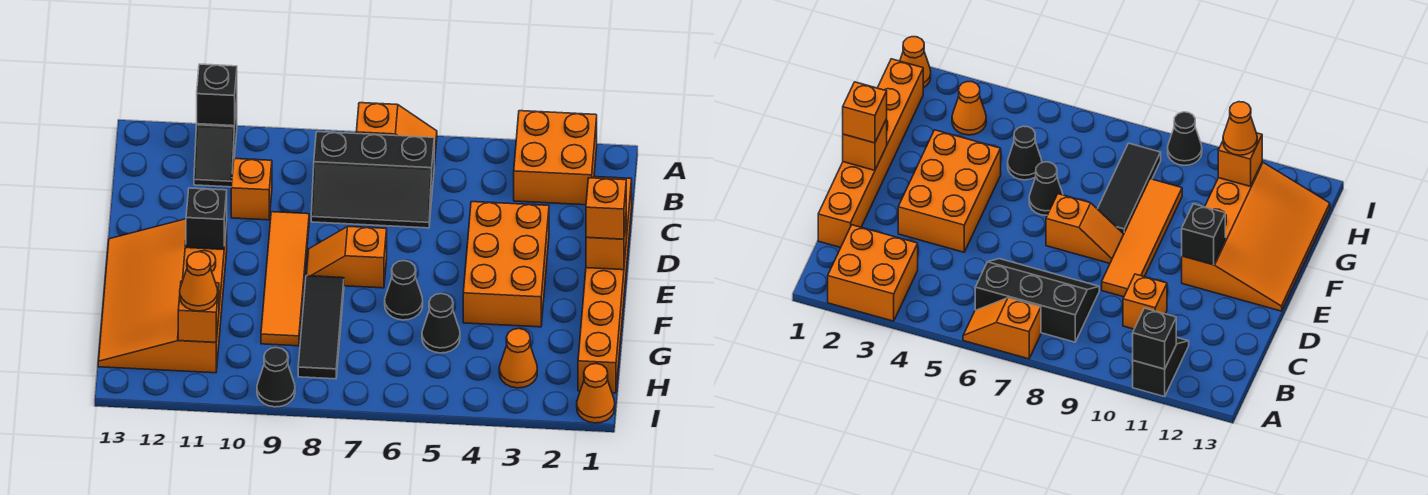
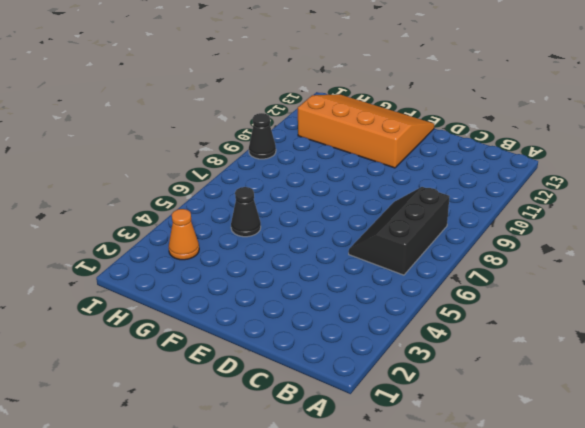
none -> orange brick A2:B3 level 1
none -> orange slope A6:A7 level 1 top 7
none -> black slope A11:B11 level 1 top A

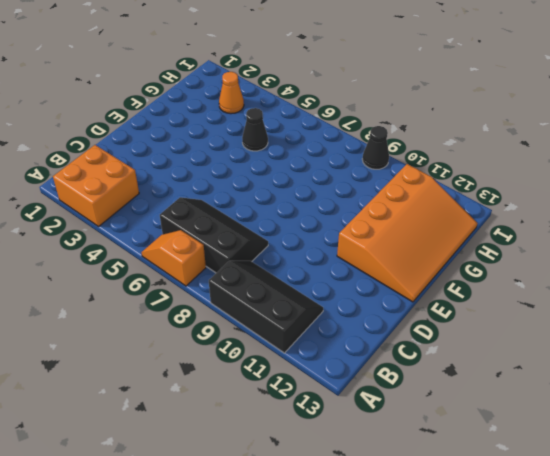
black slope A9:B11 level 1 top A -> black slope A11:B11 level 1 top A
none -> orange brick C1:H1 level 1
none -> orange brick C10 level 1
none -> orange brick D3:F4 level 1

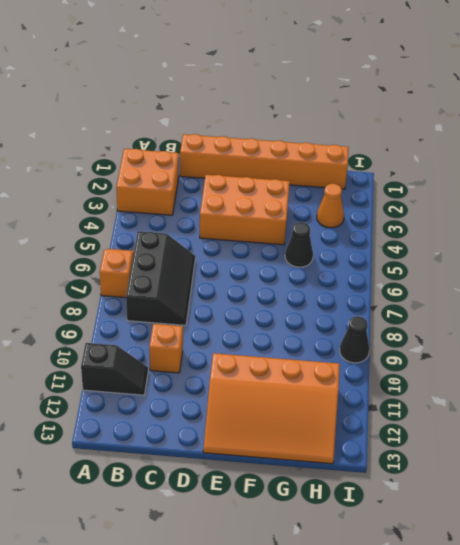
none -> orange tile D9:G9 level 1
none -> orange slope E7:E8 level 1 top 7
none -> black cone F6 level 1

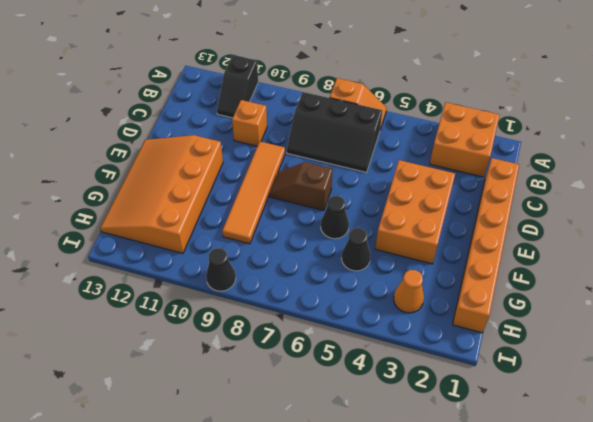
brown slope E7:E8 level 1 top 7 -> orange slope E7:E8 level 1 top 7
none -> black tile F8:H8 level 1
none -> orange cone I1 level 1
none -> black brick A11 level 2

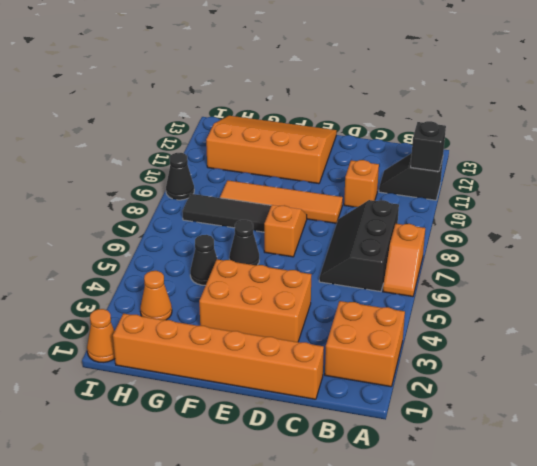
none -> orange brick E1 level 2
none -> black brick E11 level 2
none -> orange brick H11 level 2

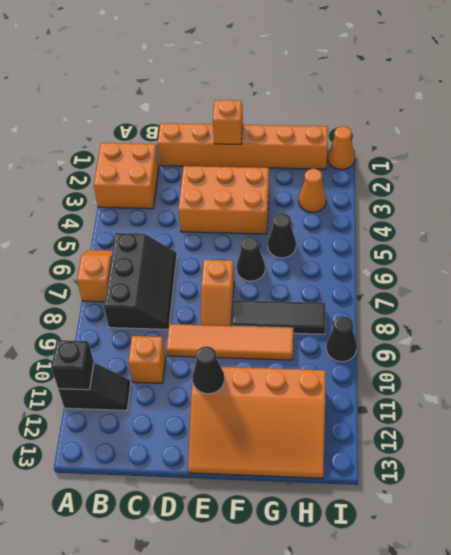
black cone E11 level 2 -> black brick E11 level 2
none -> orange brick H11 level 2
none -> orange brick E1 level 3
none -> orange cone H11 level 3

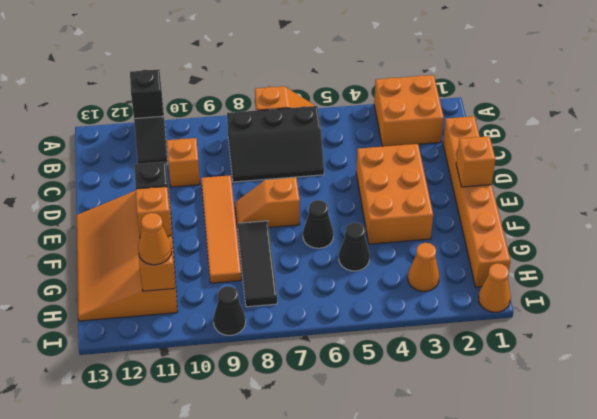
orange brick F11 level 2 -> orange brick E1 level 3

